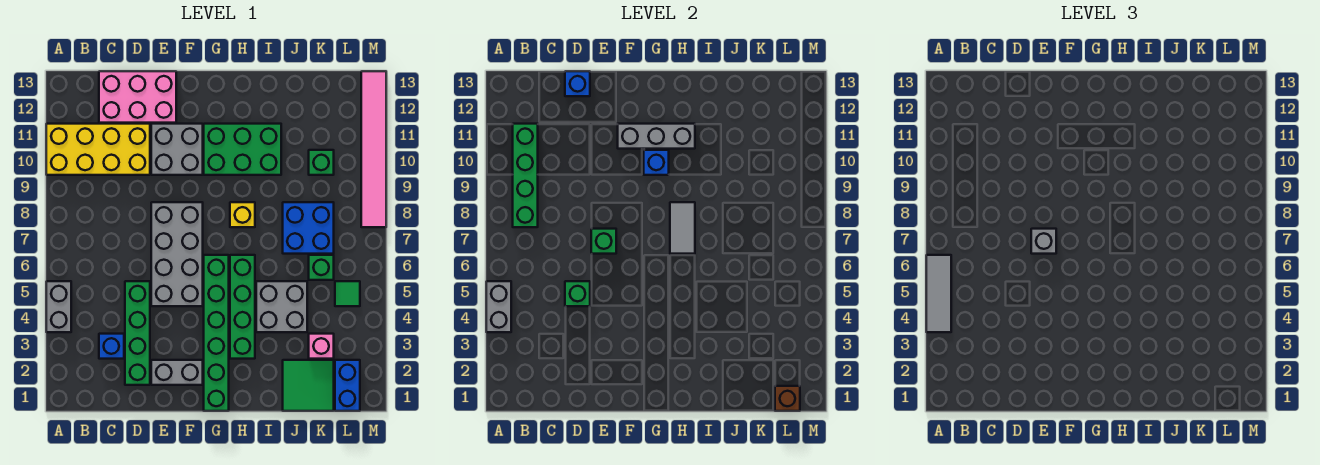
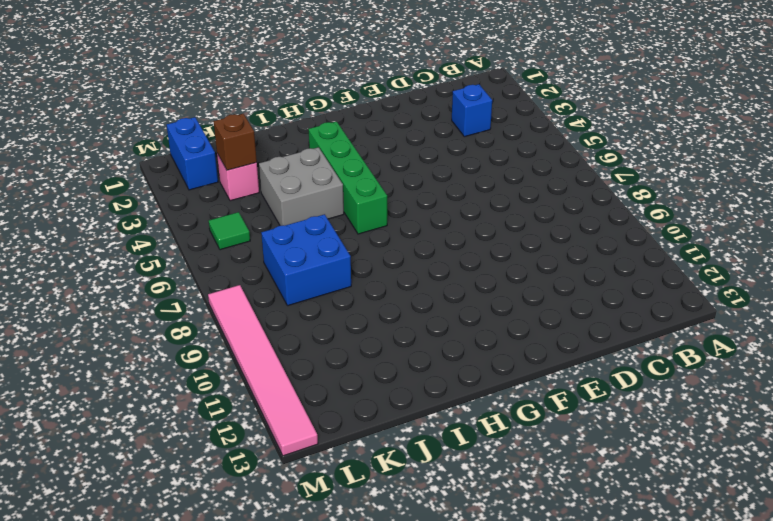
brown brick K3 level 2 -> brown brick L1 level 2
none -> grey brick A4:A5 level 1
none -> yellow brick A10:D11 level 1
none -> pink brick C12:E13 level 1
none -> green brick D2:D5 level 1

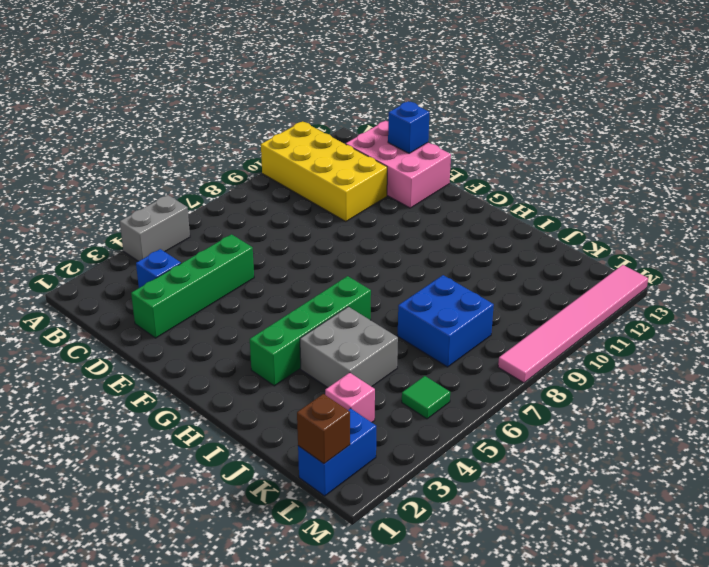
none -> grey brick E2:F2 level 1
none -> grey brick E5:F8 level 1
none -> grey brick E10:F11 level 1
none -> green brick G1:G6 level 1

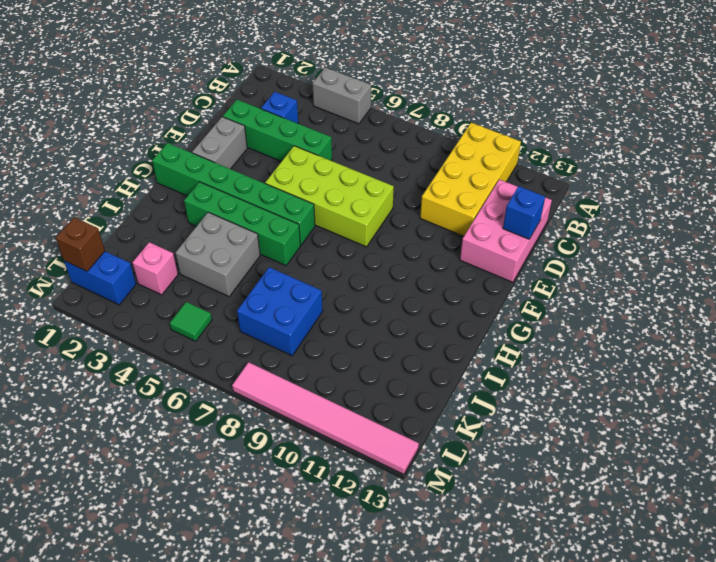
lime brick E5:F8 level 1 -> grey brick E5:F8 level 1
none -> grey brick E10:F11 level 1
none -> green brick G10:I11 level 1
none -> yellow brick H8 level 1
none -> green tile J1:K2 level 1

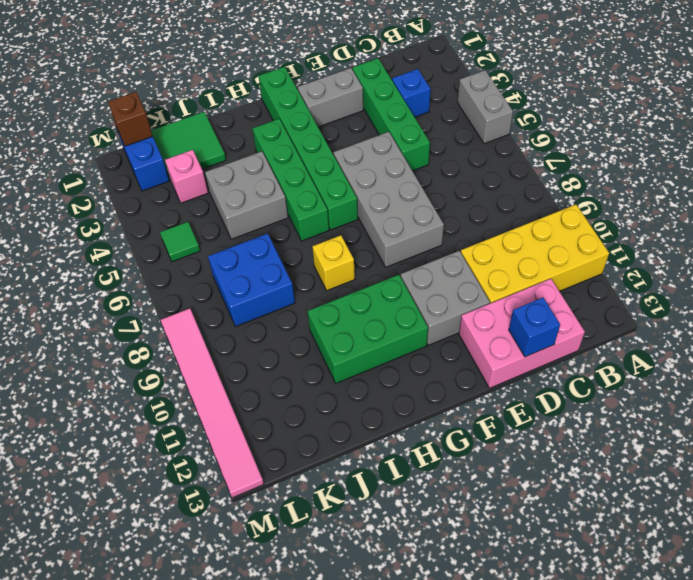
none -> green brick K6 level 1
none -> green brick K10 level 1
none -> grey brick A4:A5 level 2
none -> green brick B8:B11 level 2

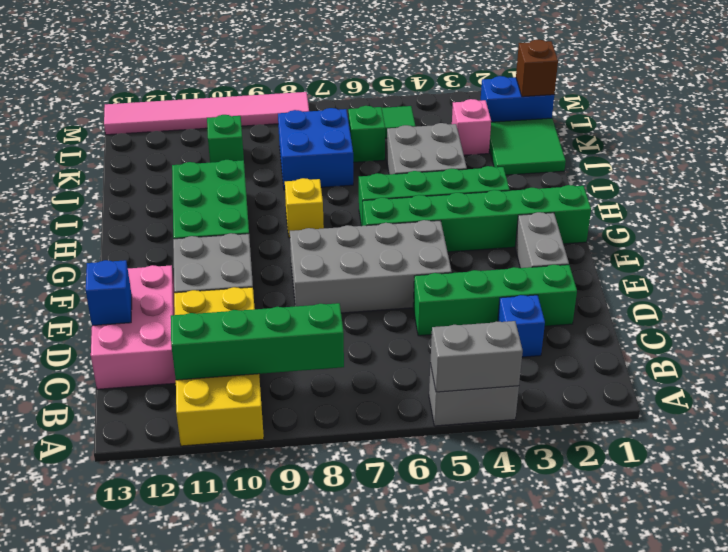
none -> green brick D5 level 2
none -> green brick E7 level 2
none -> grey brick F11:H11 level 2
none -> blue brick G10 level 2

